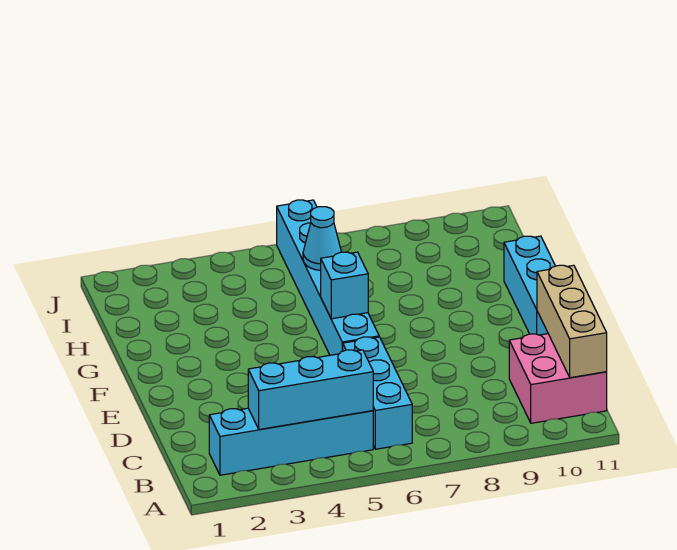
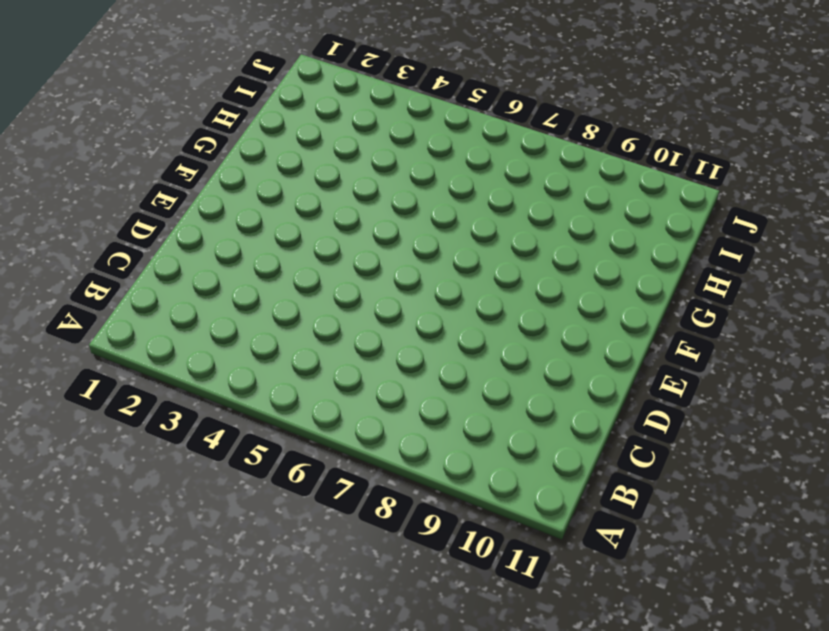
none -> cyan brick B2:B5 level 1
none -> cyan brick B6:D6 level 1

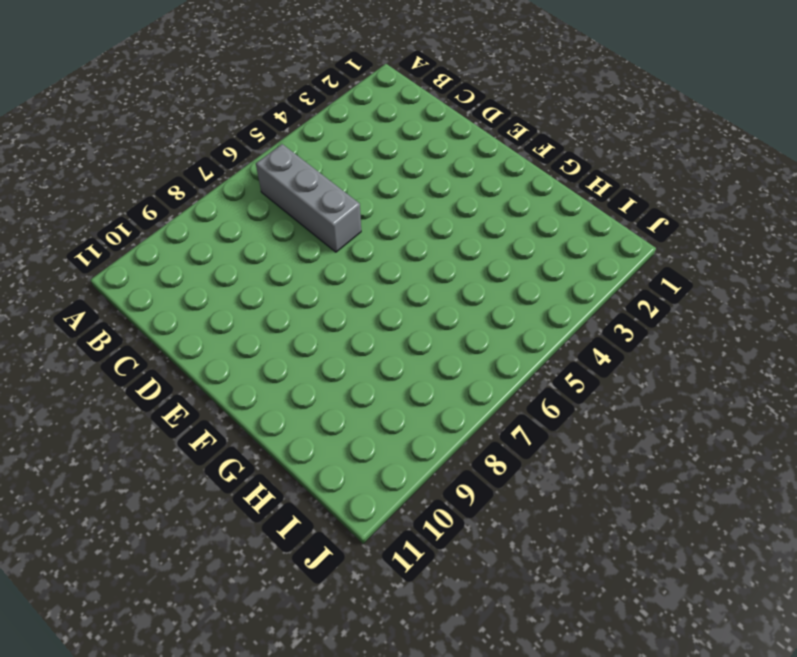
grey brick B6:D6 level 1 -> cyan brick B6:D6 level 1
none -> cyan brick B2:B5 level 1
none -> pink brick B10:C11 level 1

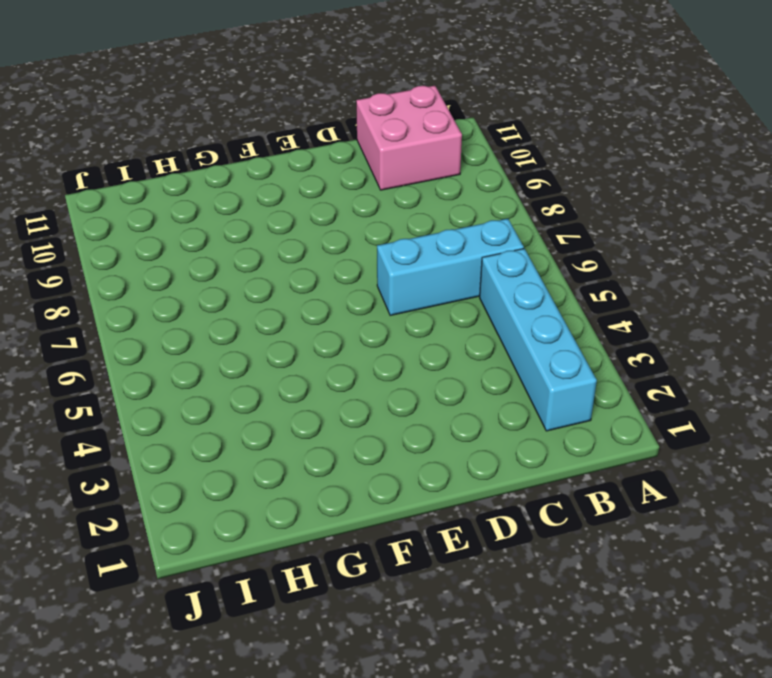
none -> cyan brick E6:J6 level 1
none -> cyan brick E11:G11 level 1

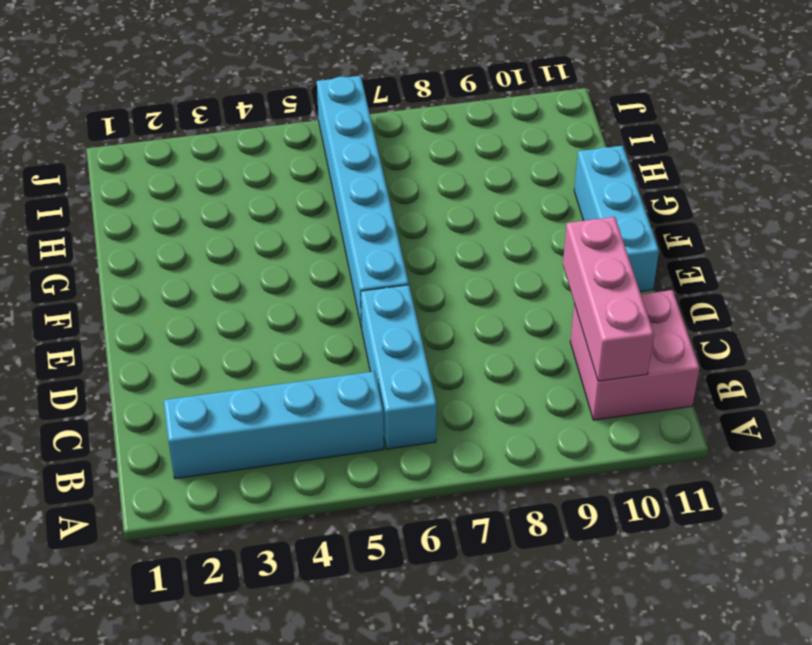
pink brick B10:D10 level 2 -> none
none -> cyan brick B3:B5 level 2
none -> tan brick B11:D11 level 2

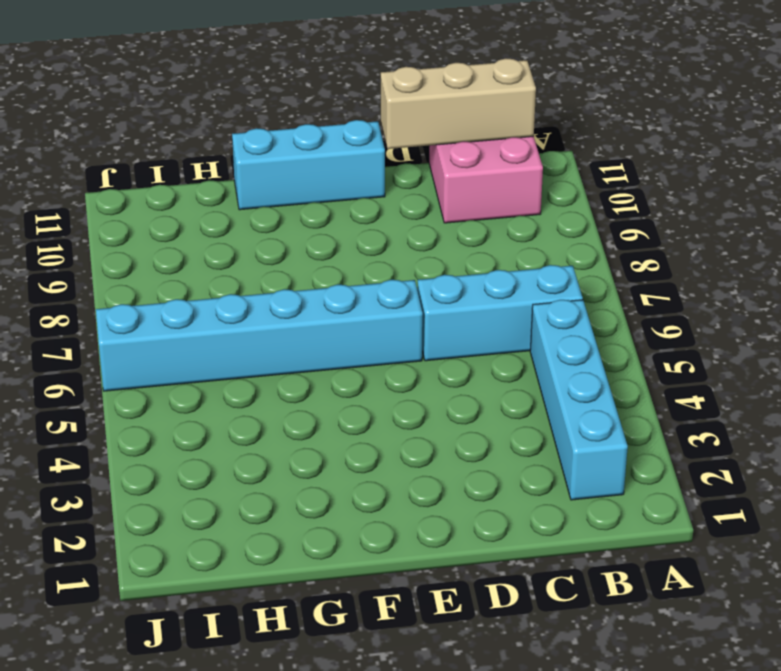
none -> cyan brick B3:B5 level 2
none -> cyan brick F6 level 2

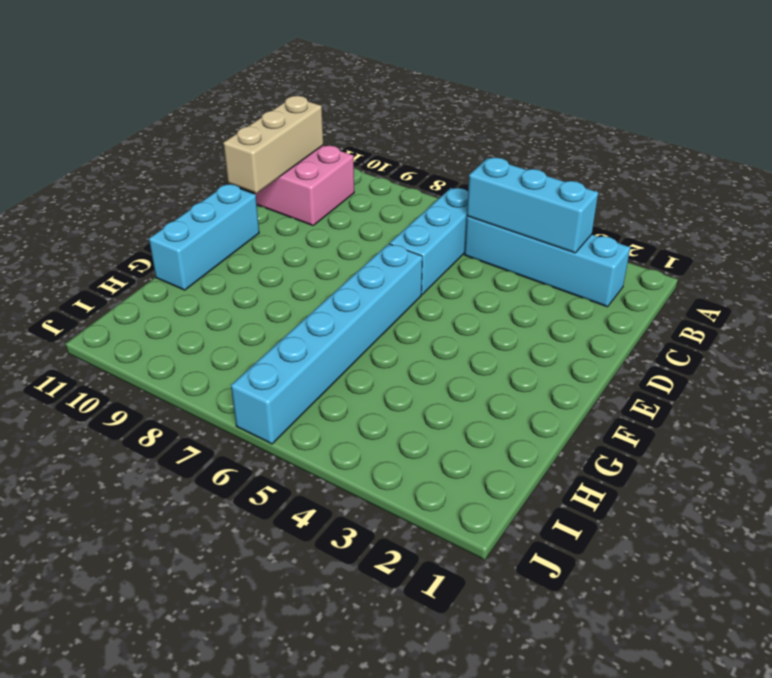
none -> cyan brick F6 level 2
none -> cyan cone H6 level 2

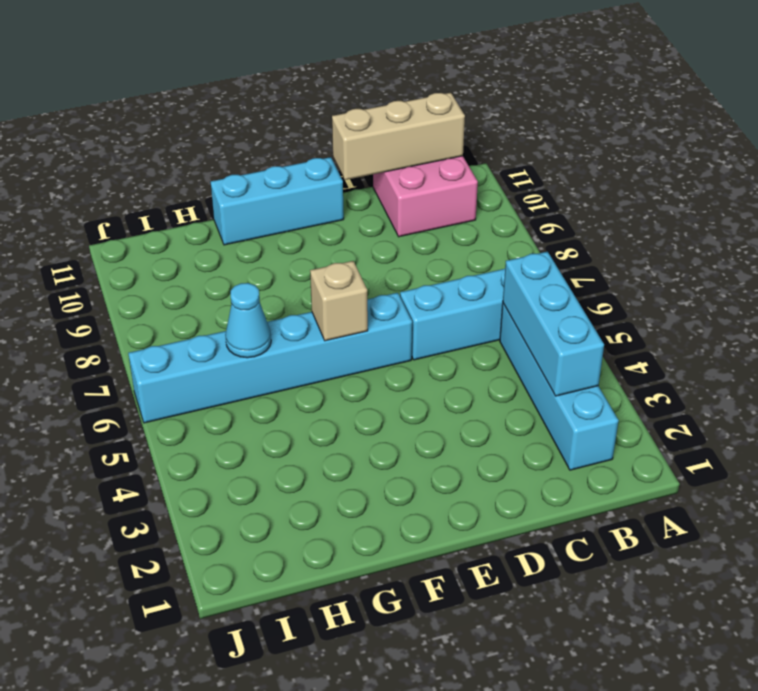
tan brick F6 level 2 -> cyan brick F6 level 2

